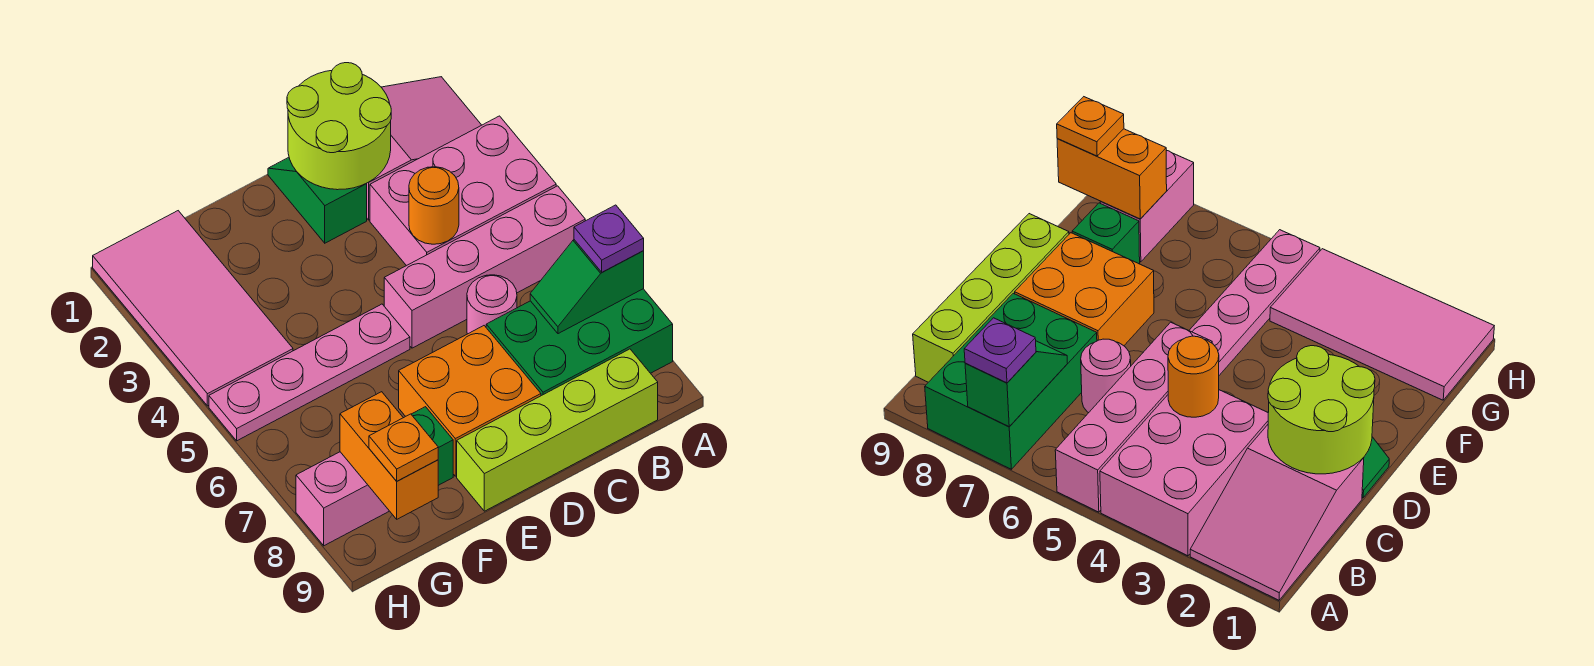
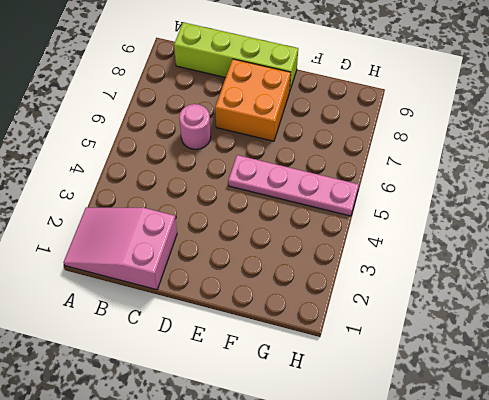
none -> pink brick A3:C4 level 1
none -> pink brick A5:D5 level 1
none -> green brick A7:C8 level 1

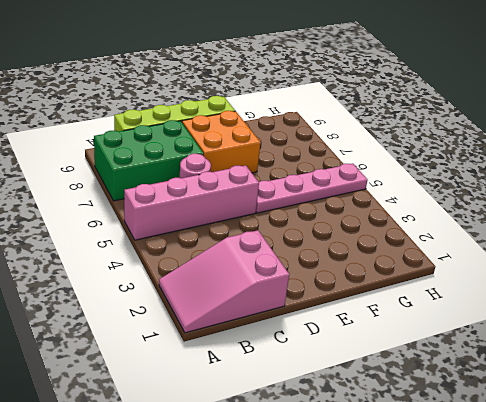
none -> pink brick A3:C4 level 1
none -> green slope D1:D2 level 1 top 2
none -> green brick F8 level 1

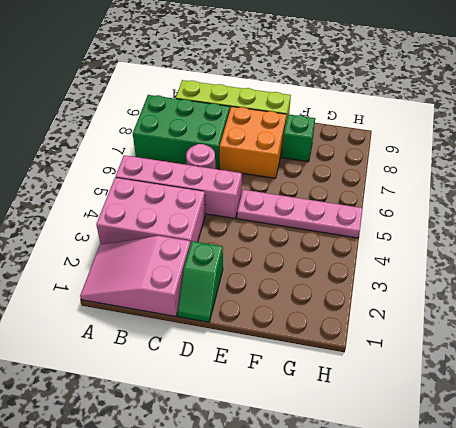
none -> pink tile G1:H4 level 1
none -> pink brick G8:H8 level 1
none -> green slope A7:B7 level 2 top A

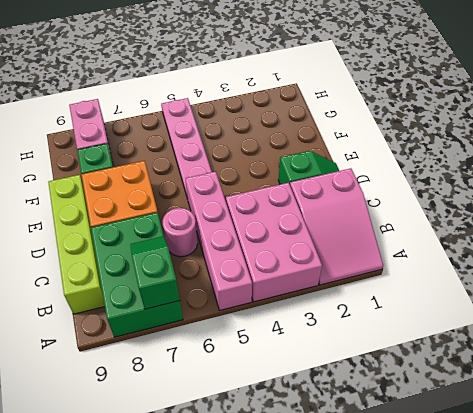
none -> pink tile G1:H4 level 1
none -> lime round brick C1:D2 level 2
none -> orange round brick C4 level 2

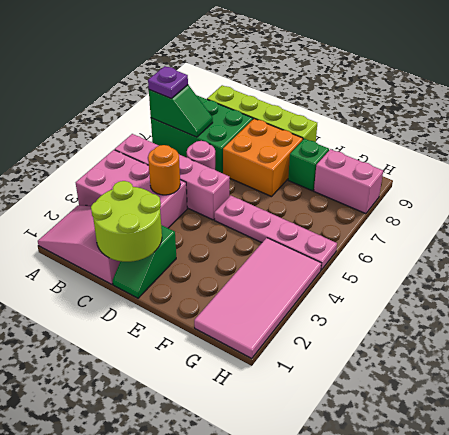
none -> orange brick G8:G9 level 2
none -> orange plate G9 level 3

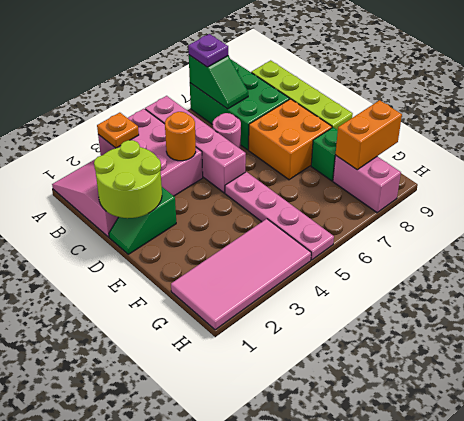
orange plate A3 level 2 -> orange plate G9 level 3

